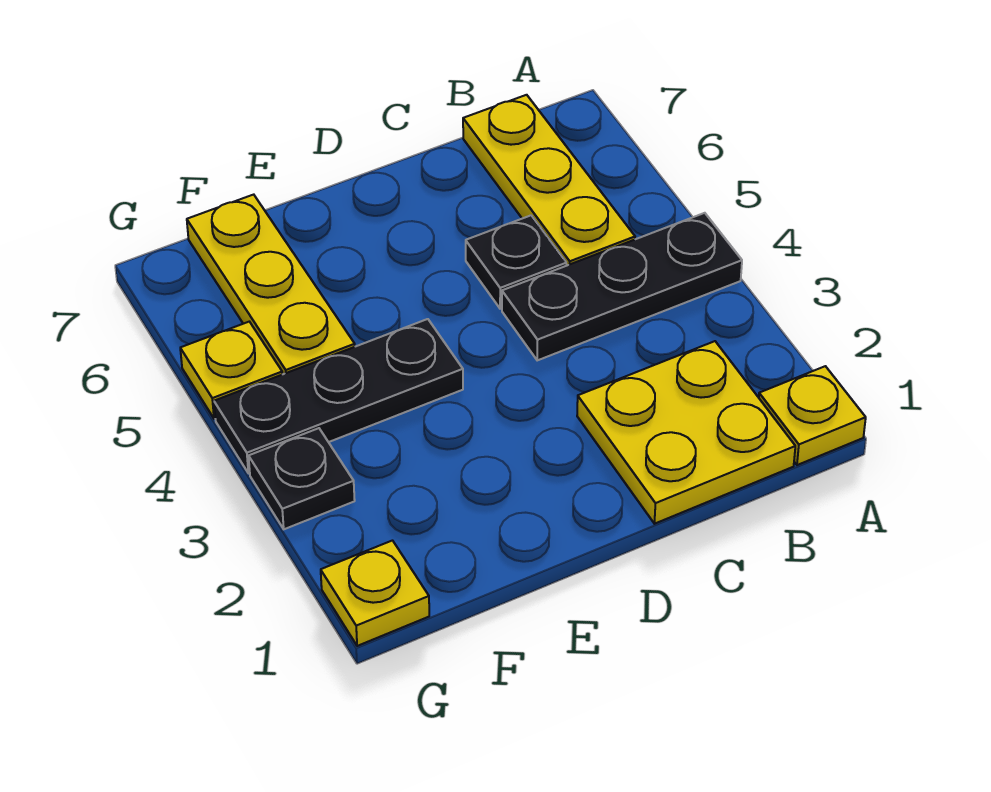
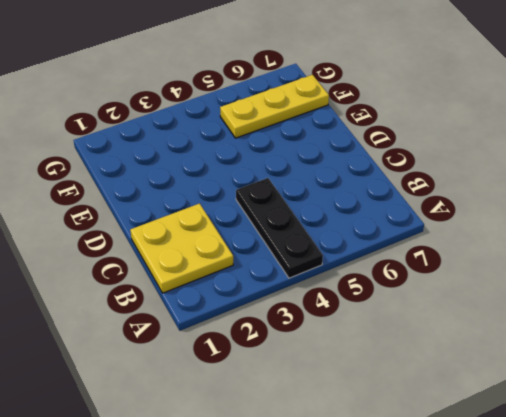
none -> yellow plate A1 level 1
none -> yellow plate B5:B7 level 1

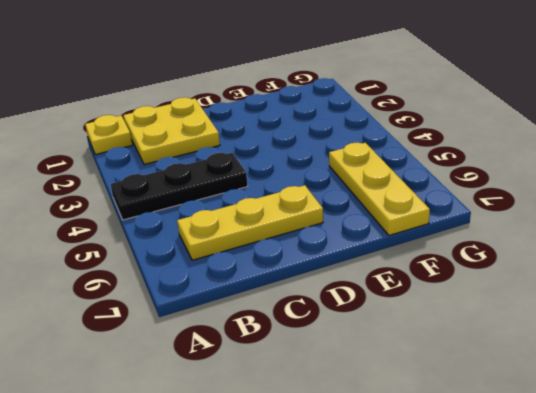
yellow plate B6:D6 level 1 -> yellow plate B5:B7 level 1
none -> black plate C5 level 1
none -> black plate E4:G4 level 1

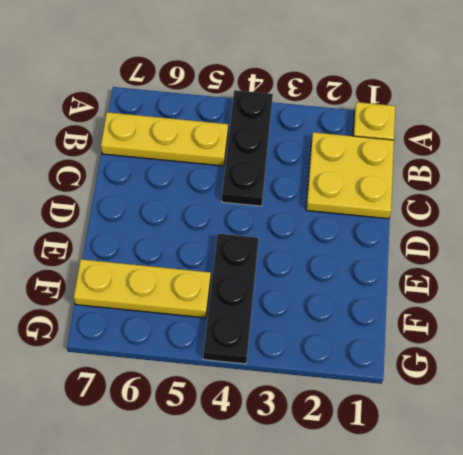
none -> black plate C5 level 1
none -> yellow plate G1 level 1

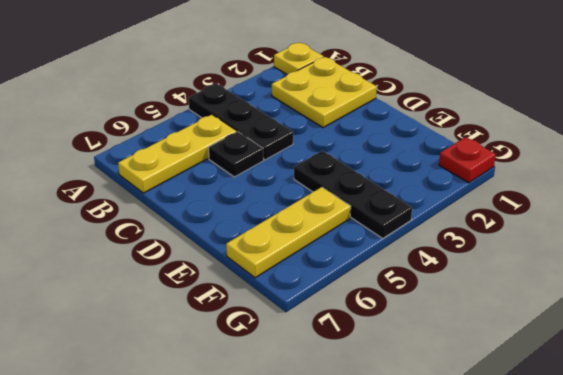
red plate G1 level 1 -> yellow plate G1 level 1
none -> black plate G3 level 1
none -> yellow plate G5 level 1

